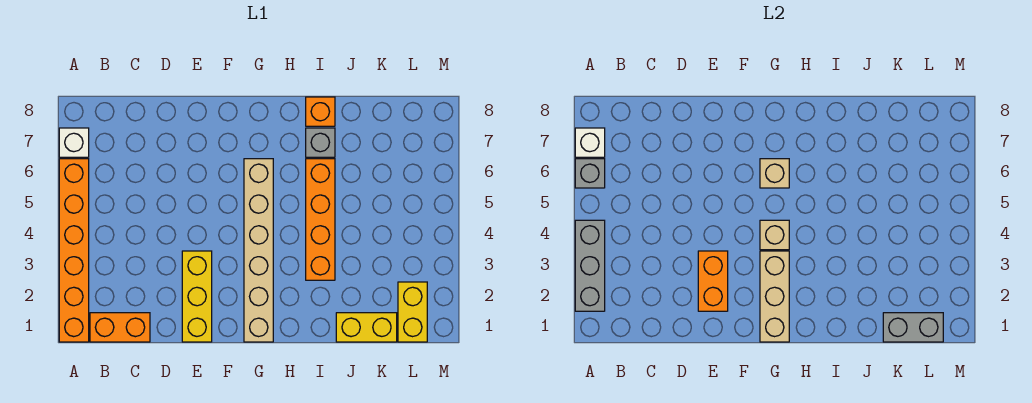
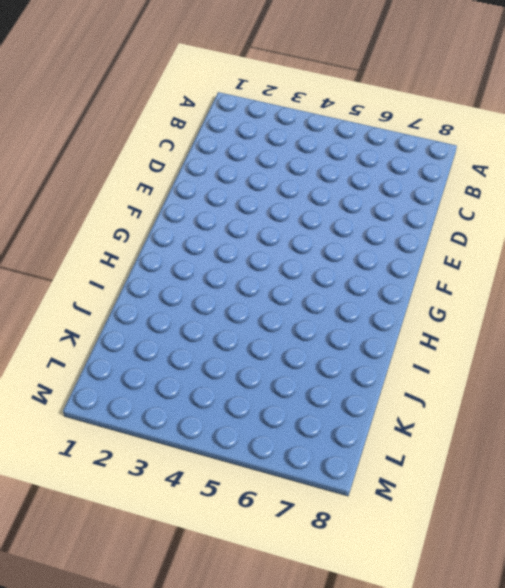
none -> orange brick A1:A6 level 1
none -> white brick A7 level 1
none -> orange brick B1:C1 level 1

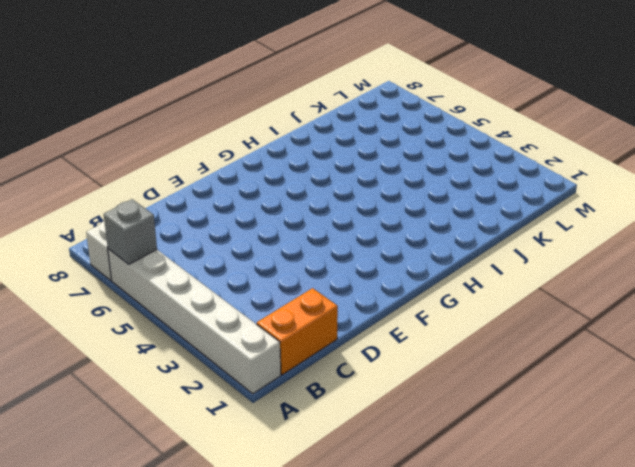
white brick A1:A6 level 1 -> orange brick A1:A6 level 1
none -> yellow brick E1:E3 level 1
none -> tan brick G1:G6 level 1
none -> orange brick I3:I6 level 1

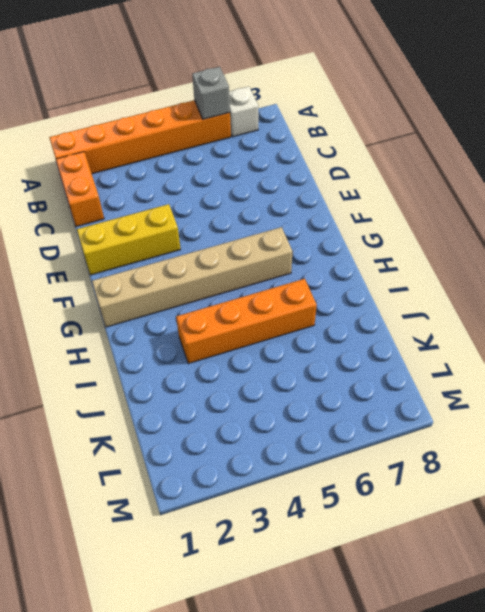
none -> grey brick I7 level 1
none -> orange brick I8 level 1
none -> yellow brick J1:K1 level 1

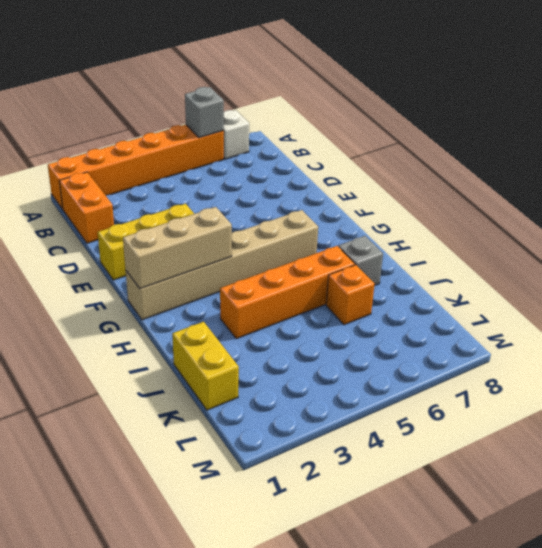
orange brick J6 level 1 -> orange brick I8 level 1
none -> yellow brick L1:L2 level 1
none -> grey brick A2:A4 level 2
none -> white brick A7 level 2

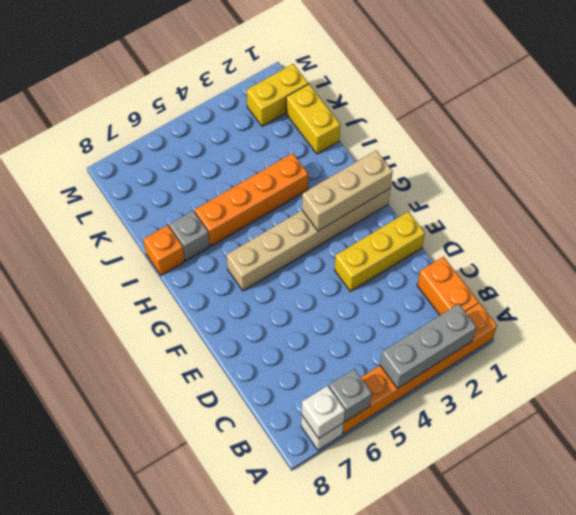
none -> orange brick E2:E3 level 2
none -> tan brick G4 level 2
none -> tan brick G6 level 2

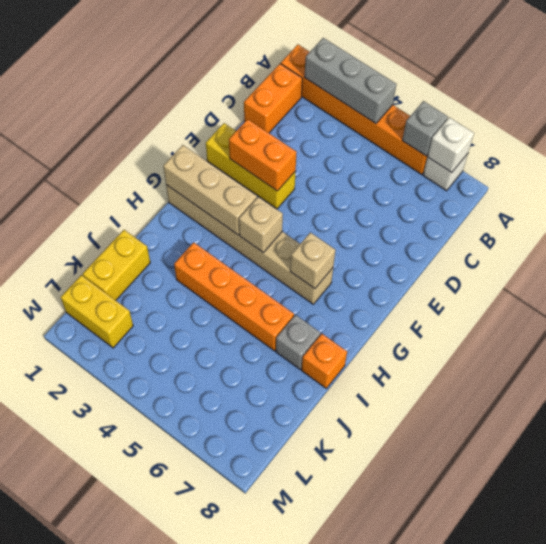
none -> grey brick K1:L1 level 2

